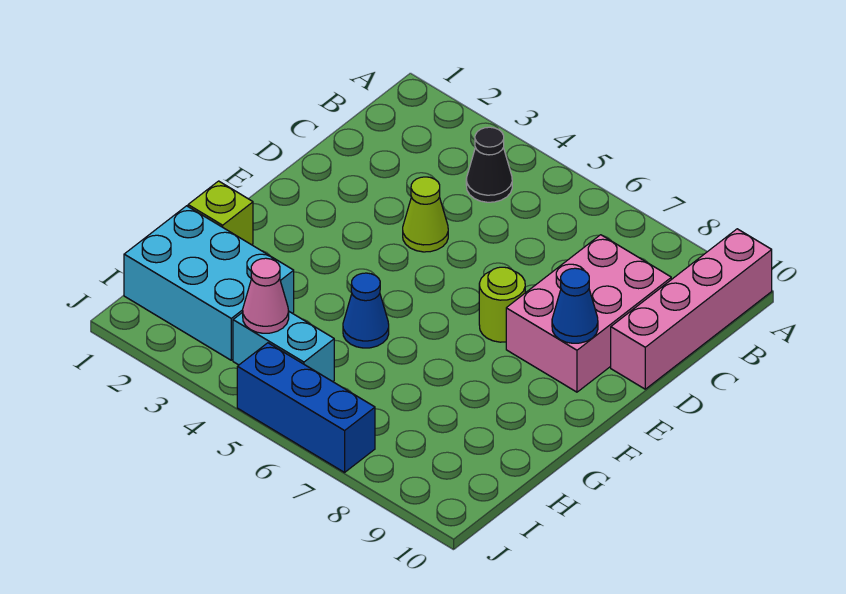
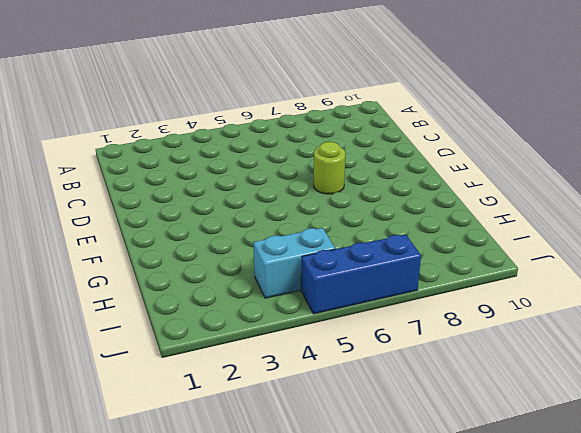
none -> pink brick A10:D10 level 1
none -> black cone B4 level 1
none -> pink brick C8:E9 level 1

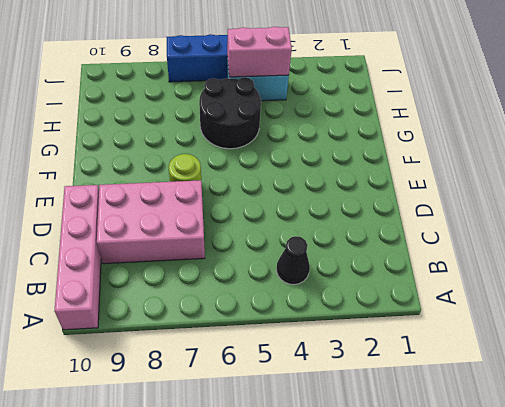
pink brick C7:D9 level 1 -> pink brick C8:E9 level 1
black round brick G5:H6 level 1 -> blue cone G5 level 1
pink brick I4:I5 level 2 -> pink cone I4 level 2
none -> lime cone D4 level 1
none -> lime brick G1 level 1
none -> cyan brick H1:I3 level 1

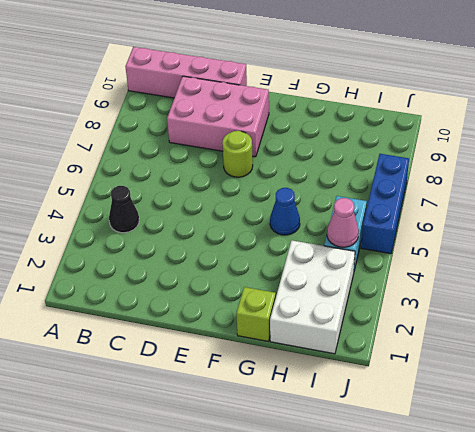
white brick H1:I3 level 1 -> cyan brick H1:I3 level 1
none -> lime cone D4 level 1
none -> blue cone E9 level 2

